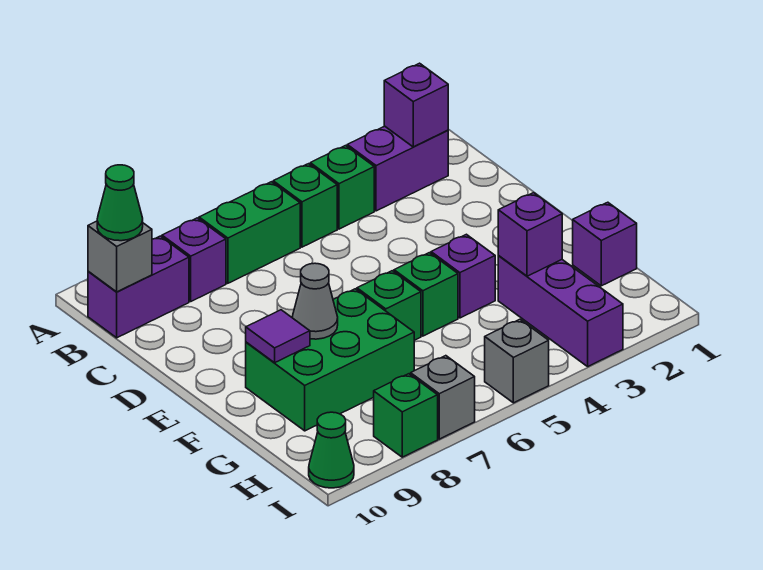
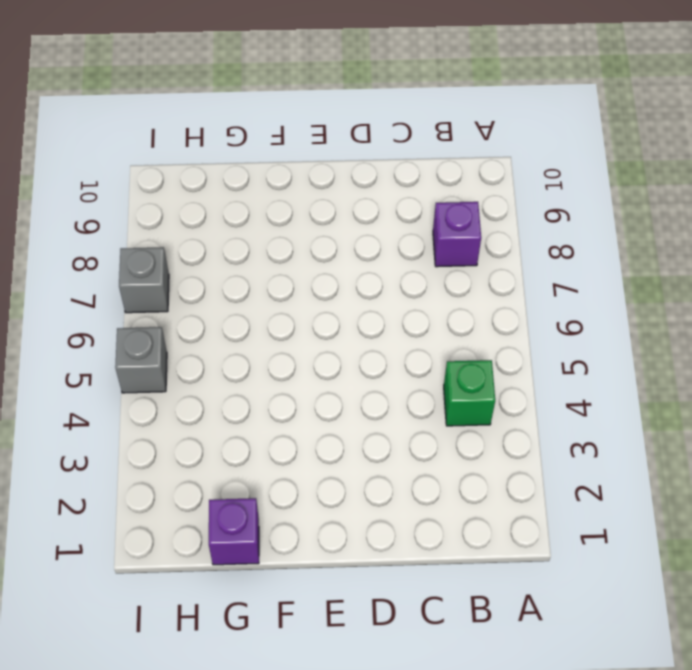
none -> purple brick B2:B3 level 1
none -> green brick B5 level 1
none -> green brick B6:B7 level 1

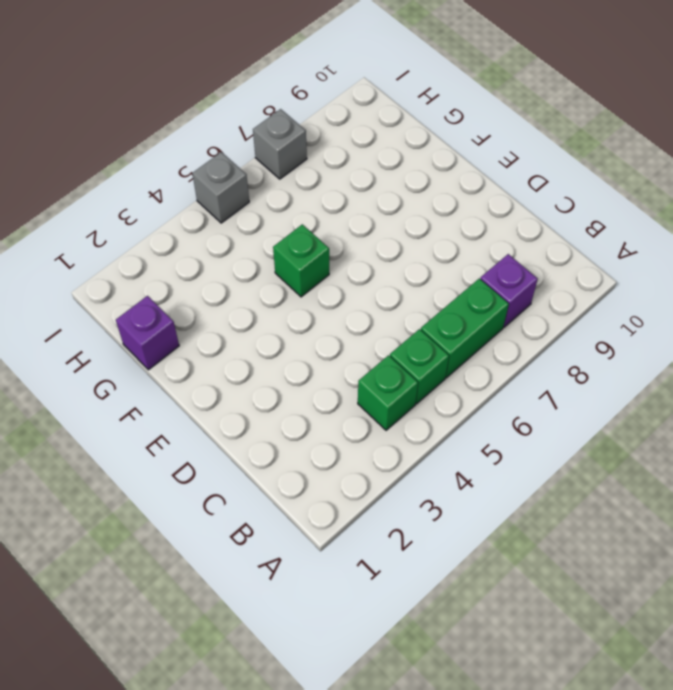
none -> purple brick B2:B3 level 1
none -> purple brick B9:B10 level 1
none -> purple brick F4 level 1

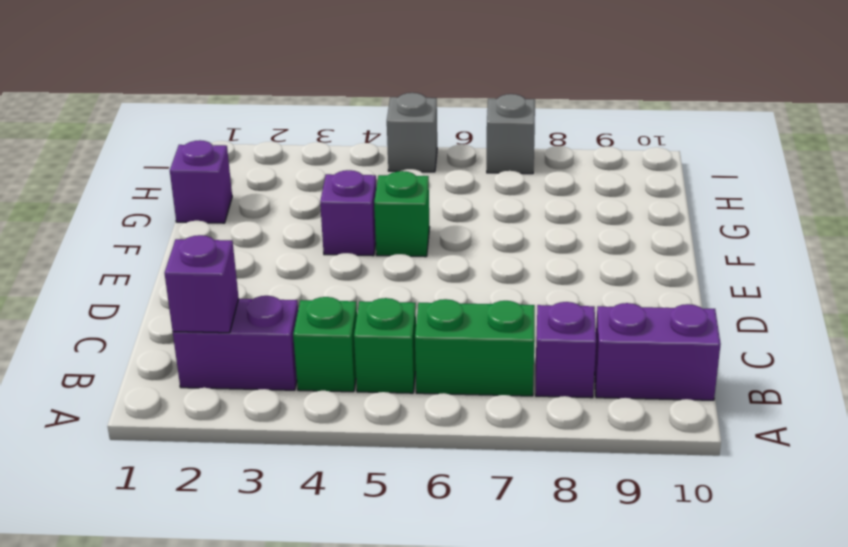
none -> green brick F6 level 1
none -> green brick F7:G9 level 1
none -> purple brick G3:I3 level 1

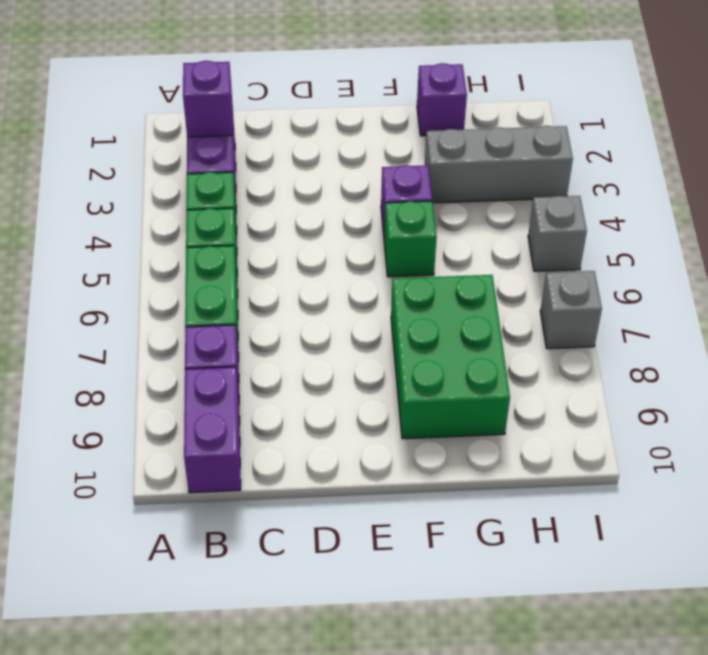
grey brick G3:I3 level 1 -> purple brick G3:I3 level 1
none -> green brick F6 level 1
none -> green brick I8 level 1
none -> green cone I10 level 1

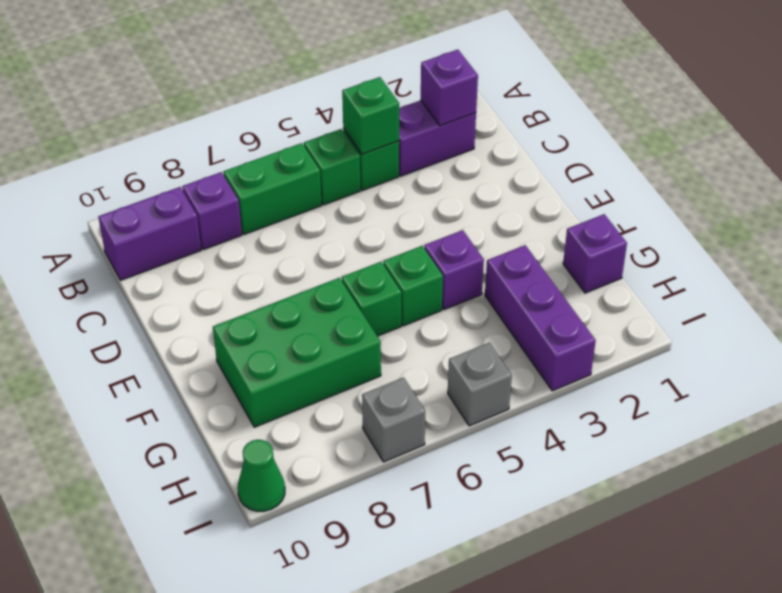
green brick B4 level 2 -> green brick I8 level 1
none -> grey brick B10 level 2
none -> grey cone F8 level 2
none -> purple tile F9 level 2

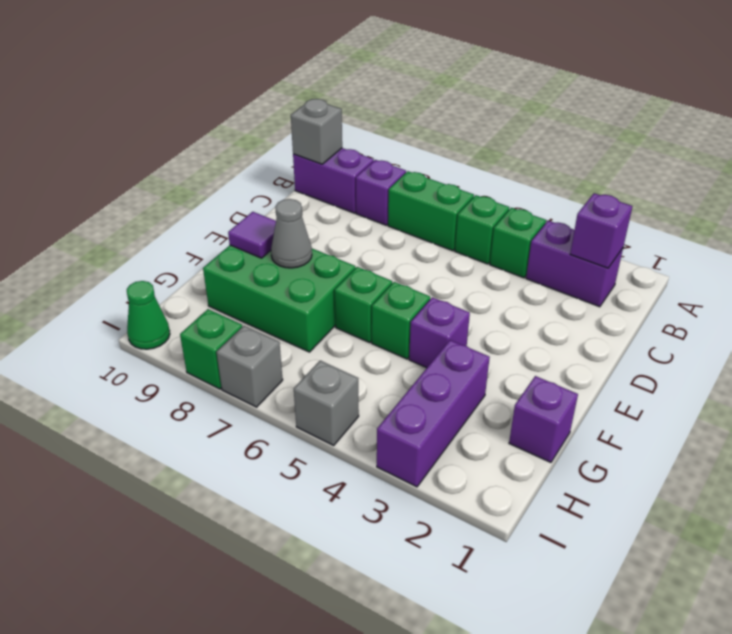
none -> purple brick G3 level 2
none -> green cone B10 level 3

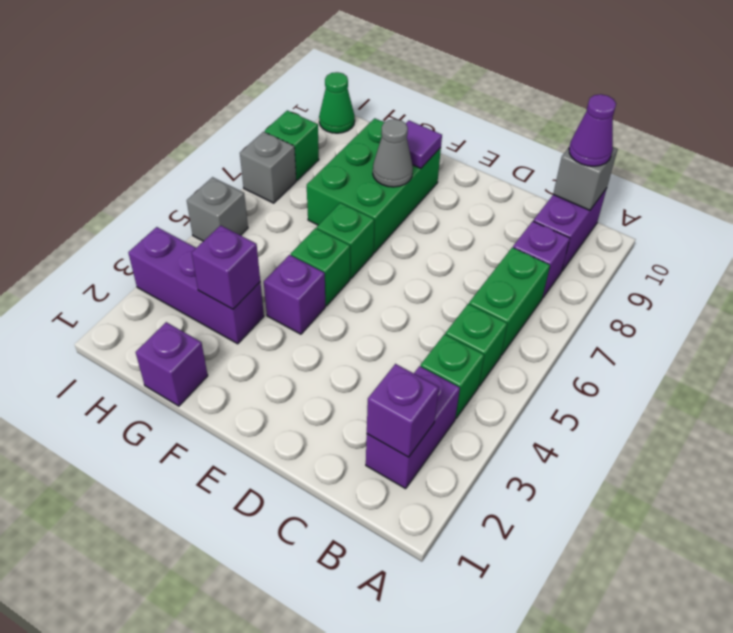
purple cone B10 level 3 -> green cone B10 level 3

